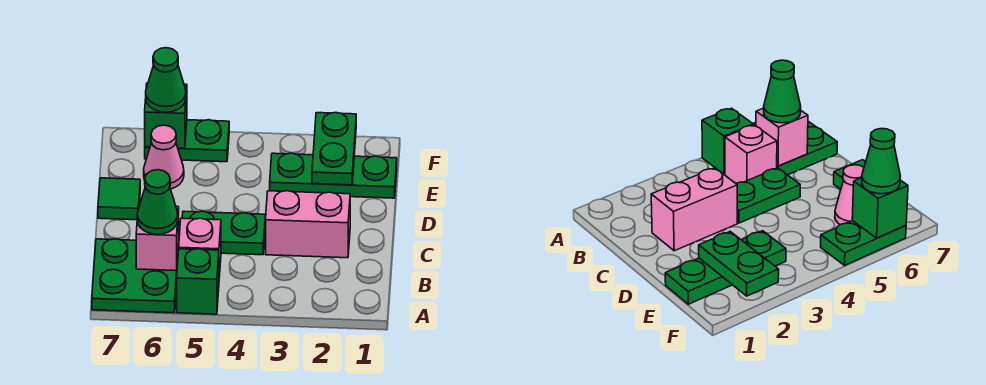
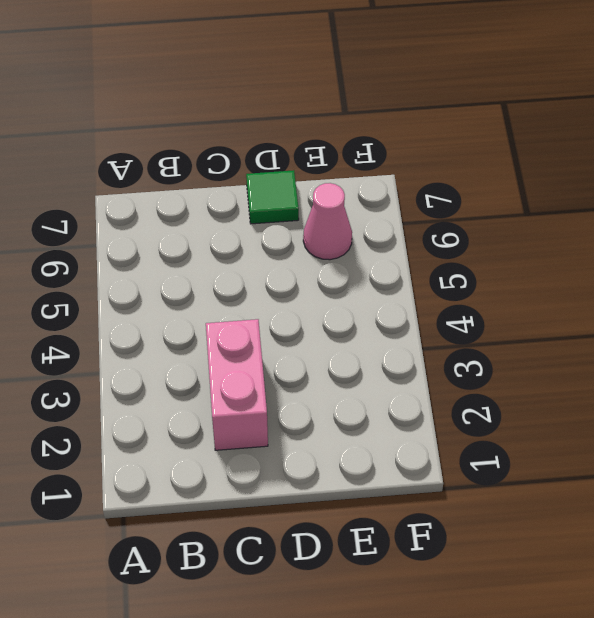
none -> green brick A5 level 1
none -> green plate A6:B7 level 1
none -> pink brick B5 level 1

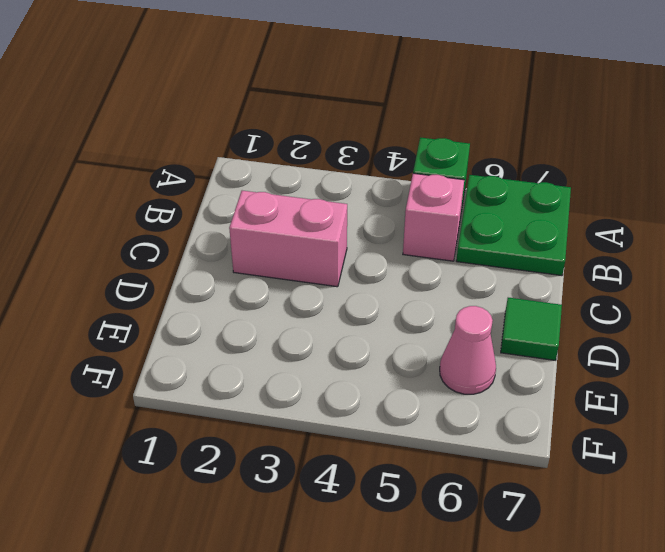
none -> green plate C4:C5 level 1
none -> green plate E1:E3 level 1
none -> green plate F5:F6 level 1

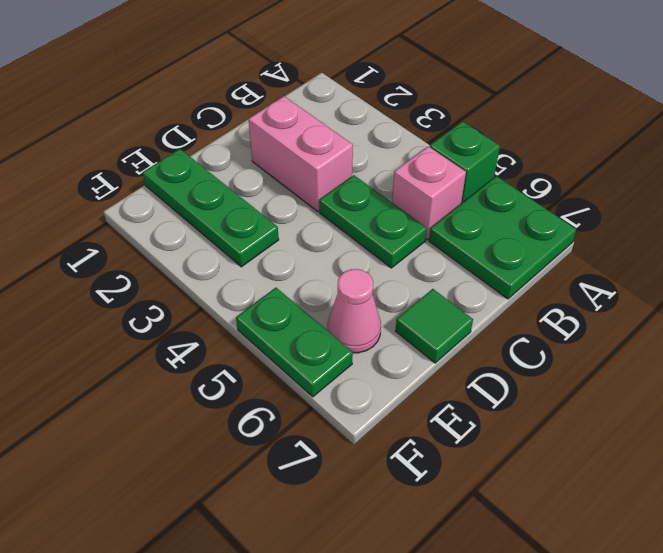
none -> pink brick B6 level 2
none -> green plate E2:F2 level 2
none -> green brick F6 level 2

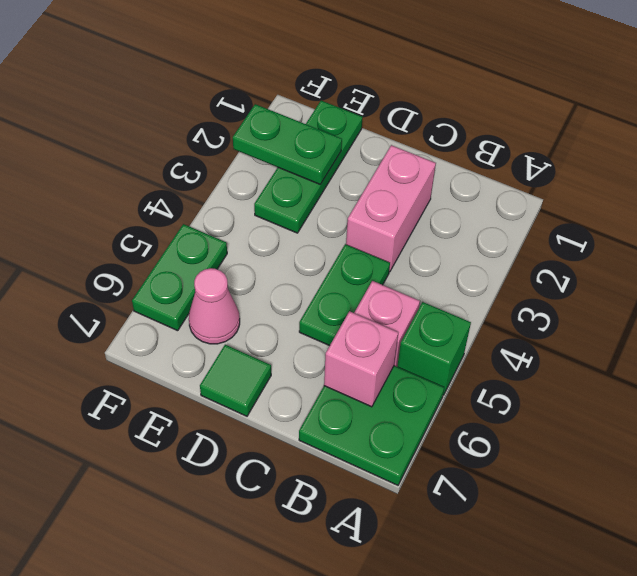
none -> green brick F6 level 2
none -> green cone B6 level 3
none -> green cone F6 level 3

